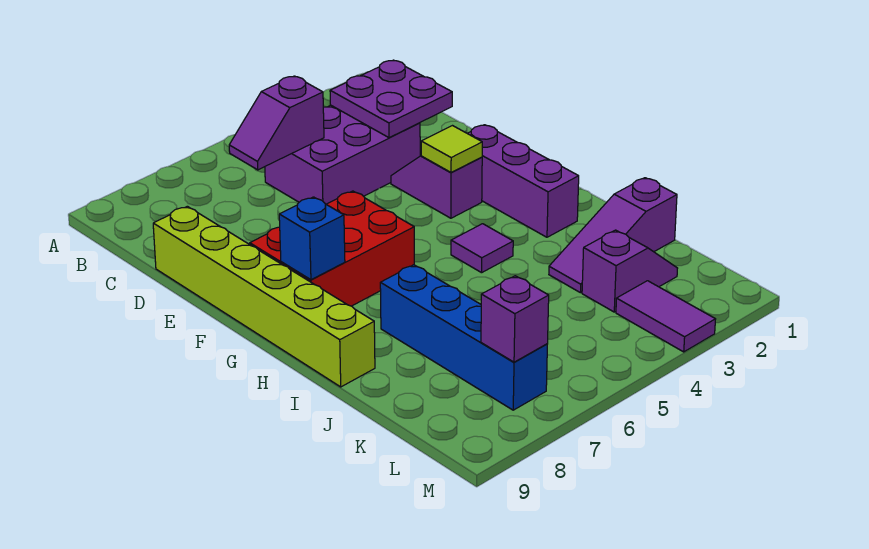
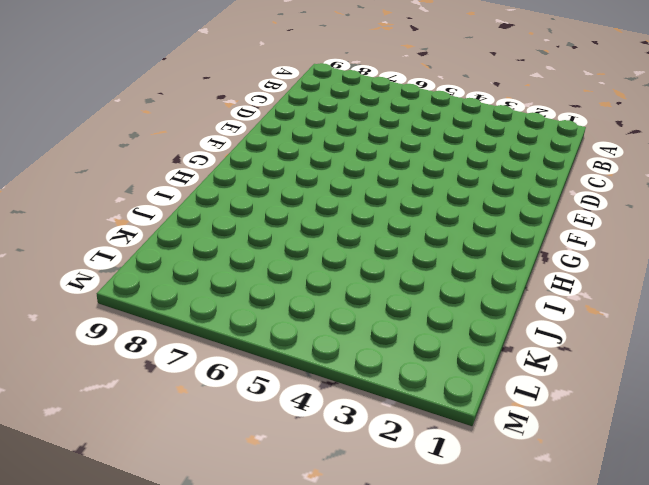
none -> purple brick C3:D5 level 1
none -> lime brick D9:I9 level 1
none -> purple slope E3:F3 level 1 top F

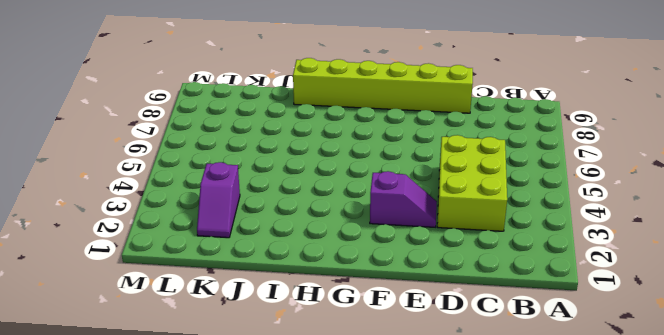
lime brick C3:D5 level 1 -> purple brick C3:D5 level 1
none -> purple brick F2:H2 level 1
none -> red brick F6:G8 level 1
none -> purple tile H4 level 1

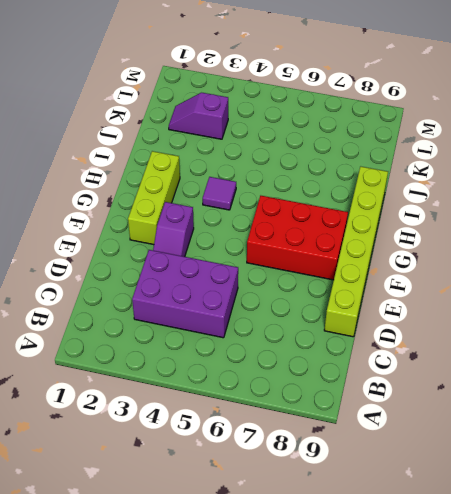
lime brick F2:H2 level 1 -> purple brick F2:H2 level 1
none -> blue brick I7:L7 level 1
none -> purple slope J1:J3 level 1 top 1
none -> purple tile L3:M3 level 1

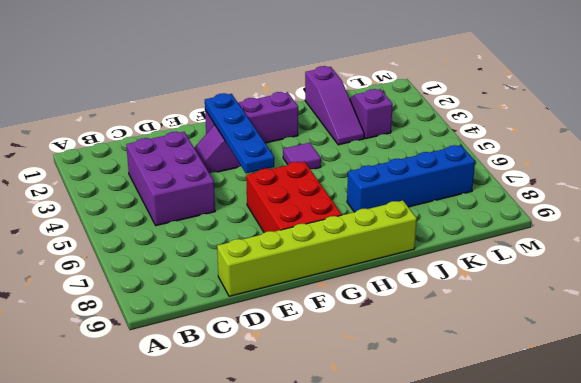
blue plate F2:F5 level 2 -> lime tile F3 level 2
none -> purple tile L3:M3 level 1
none -> purple plate C2:D3 level 2
none -> purple slope C5:C6 level 2 top 5

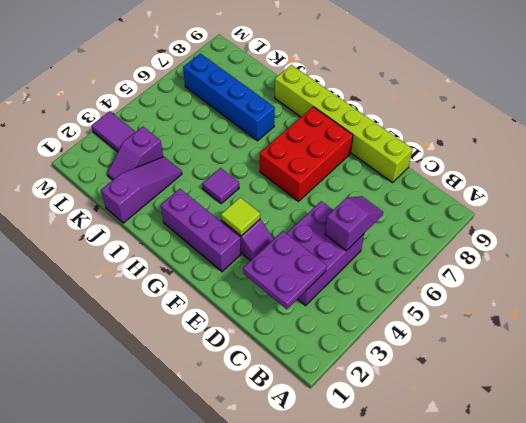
none -> blue brick G8 level 2
none -> purple brick L7 level 2

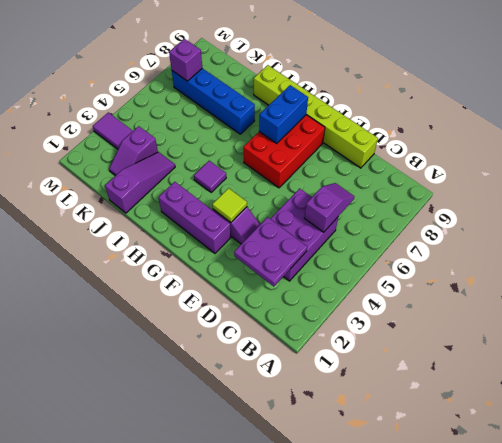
blue brick G7:G8 level 2 -> blue brick G8 level 2

